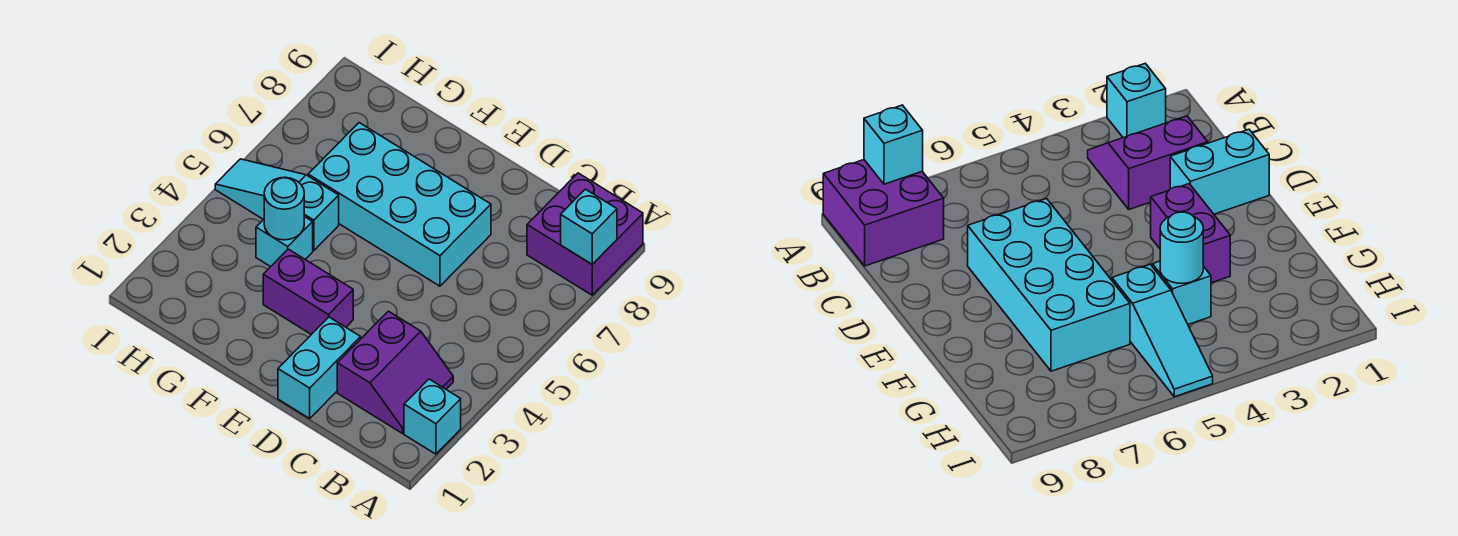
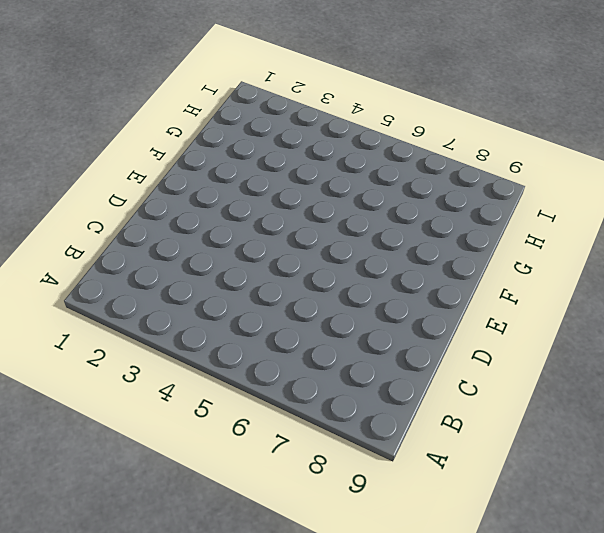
none -> cyan brick A2 level 1
none -> purple brick A8:B9 level 1

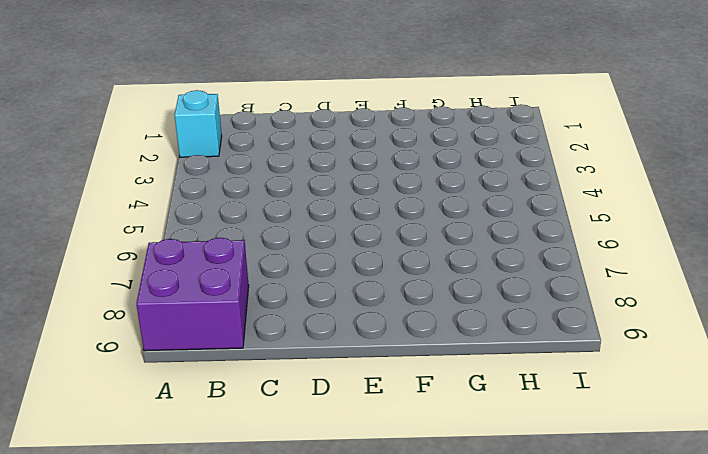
none -> purple slope B2:C3 level 1 top C
none -> cyan brick D1:D2 level 1

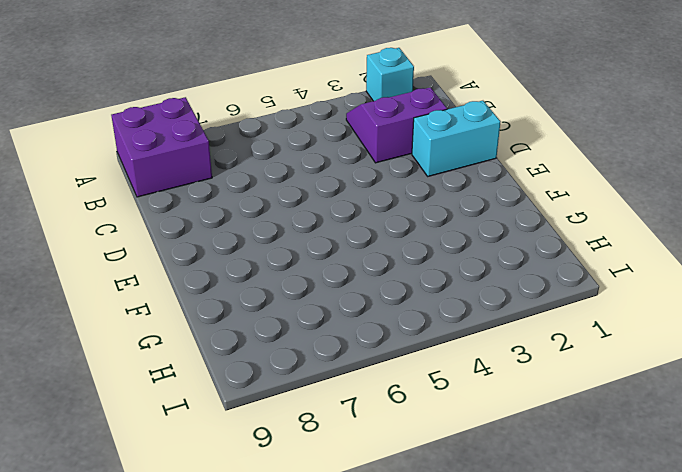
none -> cyan brick D6:G7 level 1
none -> purple brick E3:F3 level 1

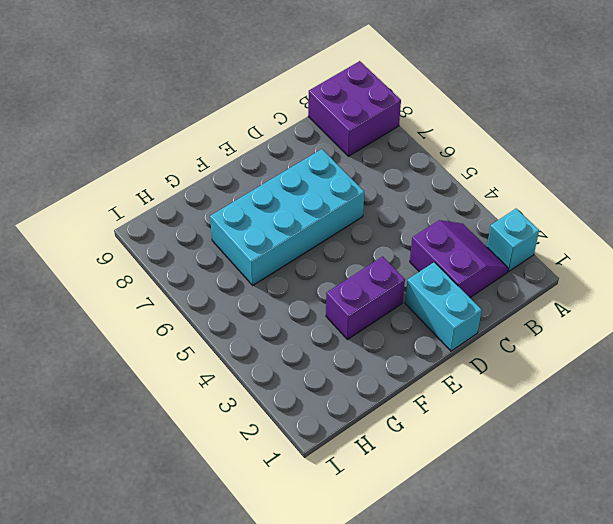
none -> cyan brick G4 level 1
none -> cyan slope G5:I5 level 1 top G

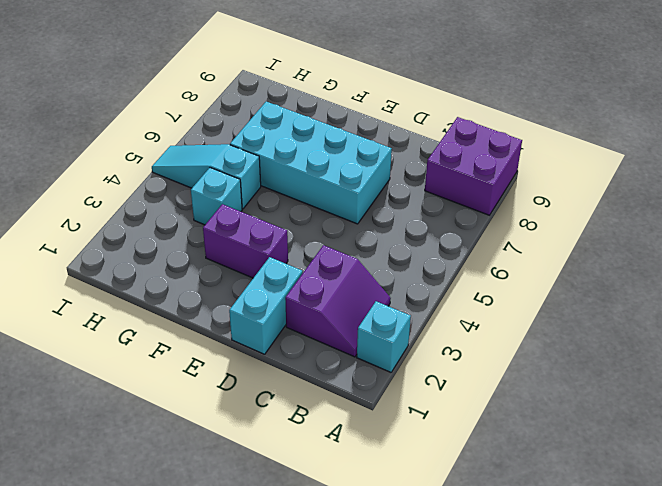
none -> cyan brick A8 level 2
none -> cyan round brick G4 level 2

